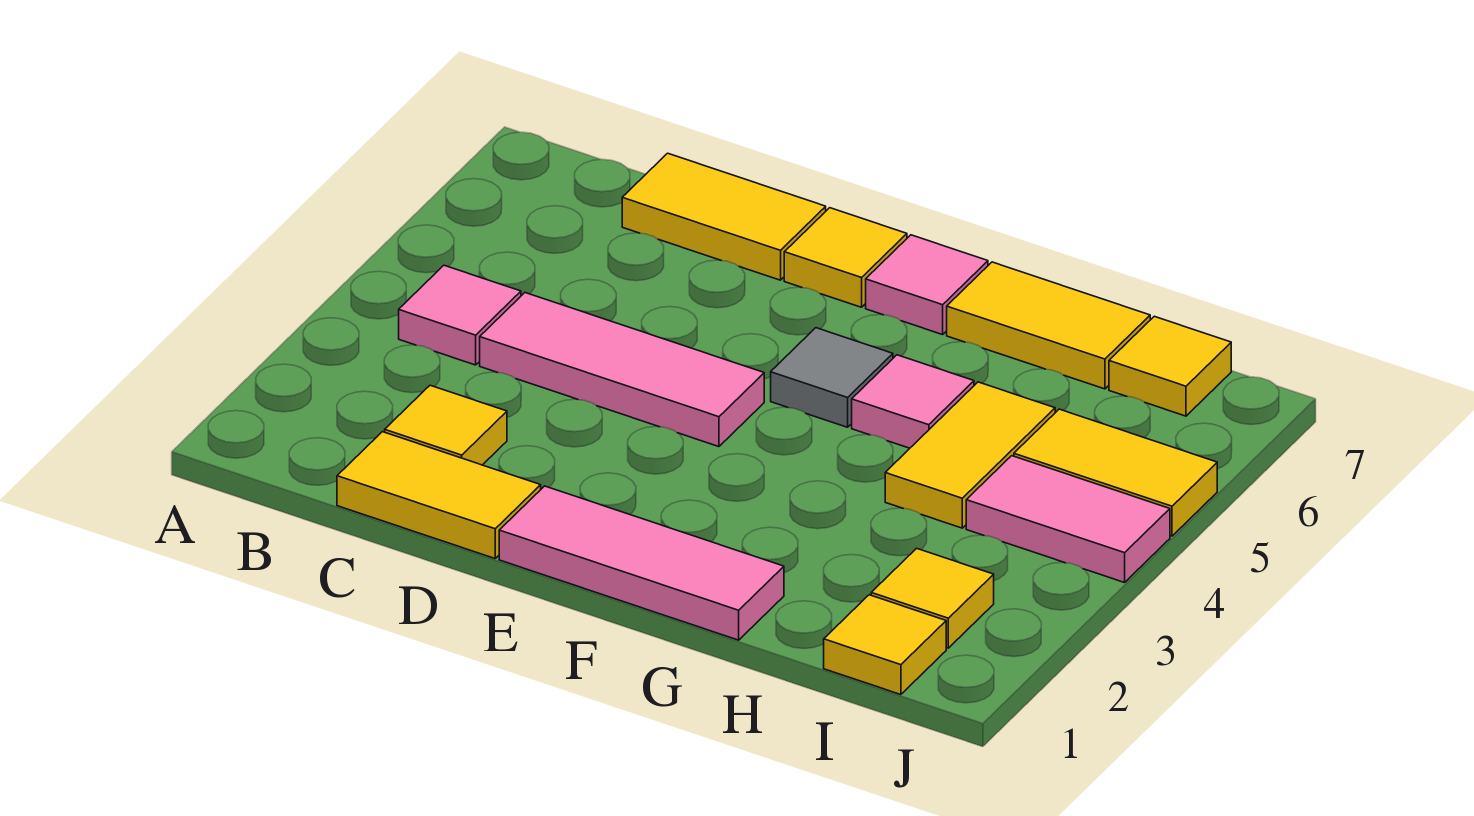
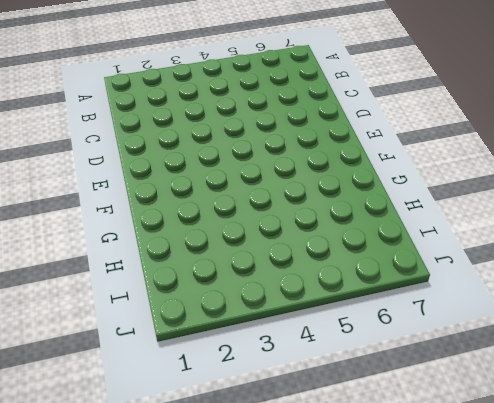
none -> pink tile B4 level 1
none -> yellow tile C1:D1 level 1
none -> yellow tile C2 level 1

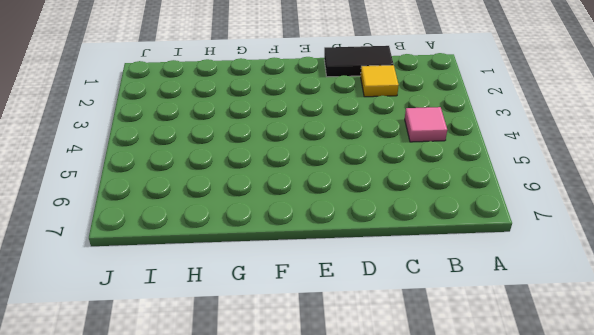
black tile C1:D1 level 1 -> yellow tile C1:D1 level 1
none -> pink tile C4:E4 level 1
none -> yellow tile C7:D7 level 1
none -> pink tile E1:G1 level 1

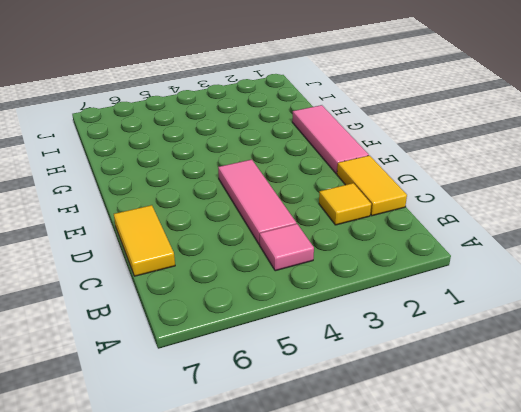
none -> yellow tile E7 level 1
none -> grey tile F5 level 1
none -> pink tile F7 level 1

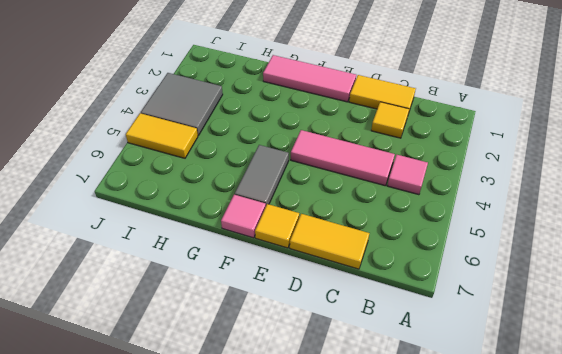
grey tile F5:F6 level 1 -> grey tile F5 level 1
grey tile I3:J4 level 1 -> pink tile I4:J4 level 1
none -> pink tile G5 level 1
none -> yellow tile G7:H7 level 1
none -> yellow tile H4:H5 level 1

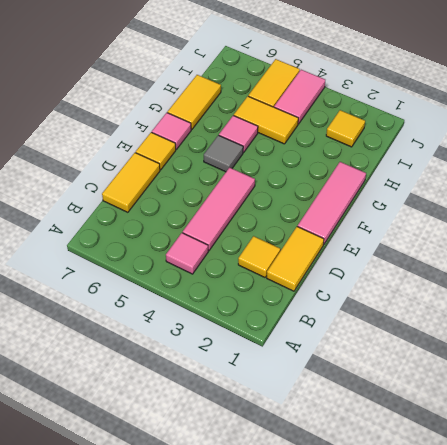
none -> yellow tile I1 level 1
none -> yellow tile I7 level 1

